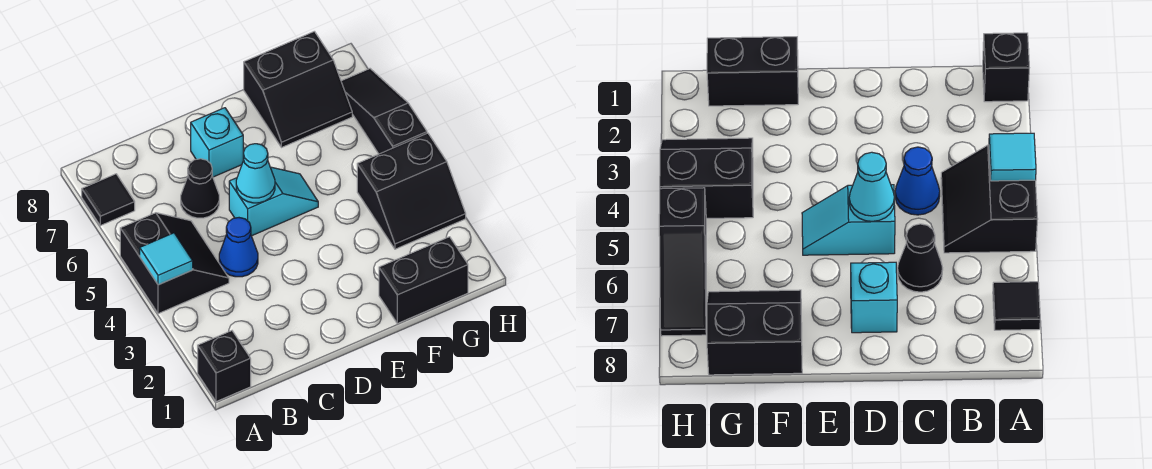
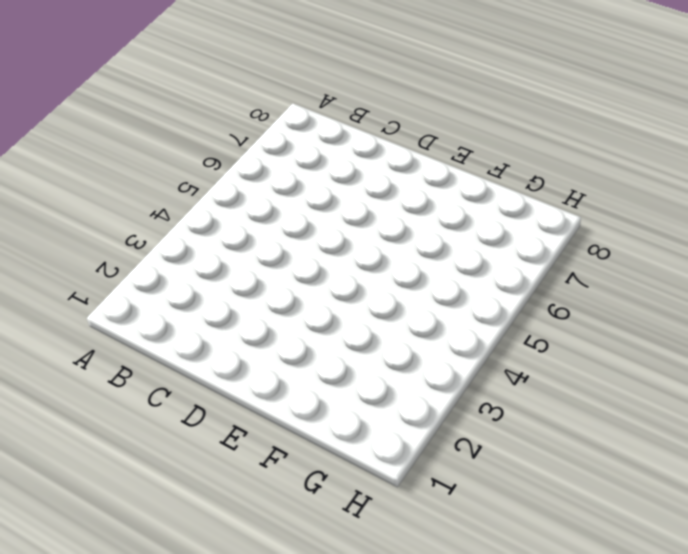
none -> black brick A1 level 1
none -> black slope A4:B5 level 1 top A
none -> black tile A7 level 1

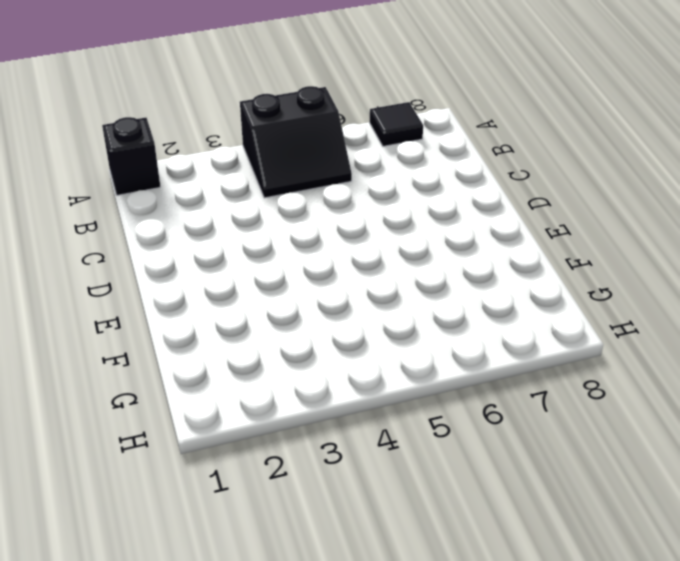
none -> blue cone C4 level 1
none -> black cone C6 level 1
none -> cyan slope D5:E5 level 1 top D

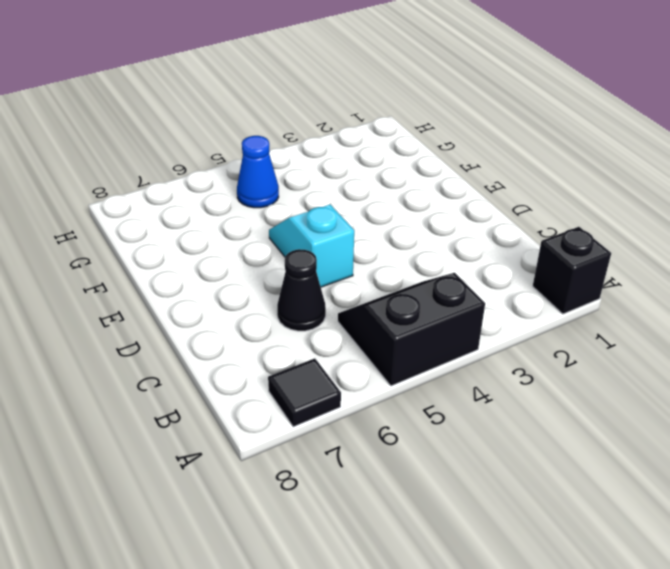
blue cone G5 level 1 -> blue cone C4 level 1
none -> cyan brick D7 level 1
none -> black brick F1:G1 level 1
none -> black slope F7:G8 level 1 top 8

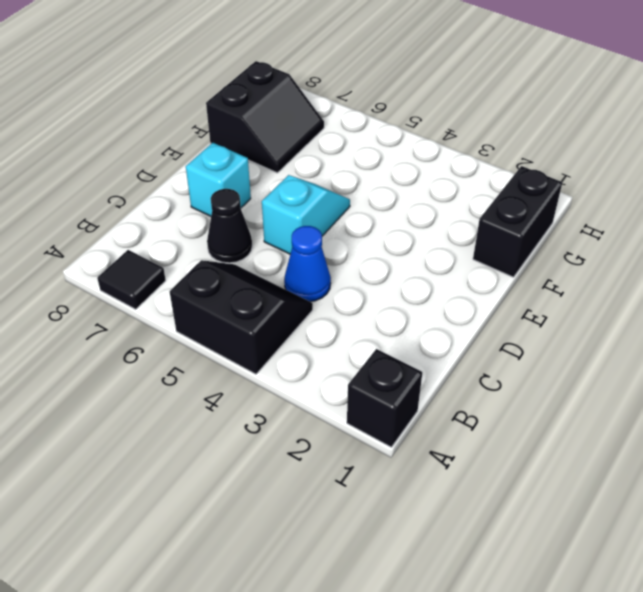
none -> black slope G3:H4 level 1 top 4
none -> black slope H5:H7 level 1 top 5
none -> cyan tile A4 level 2

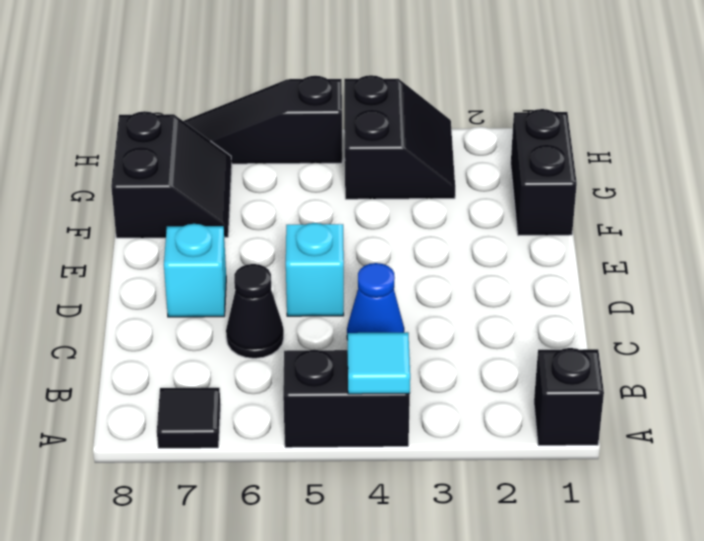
none -> cyan cone D5 level 2

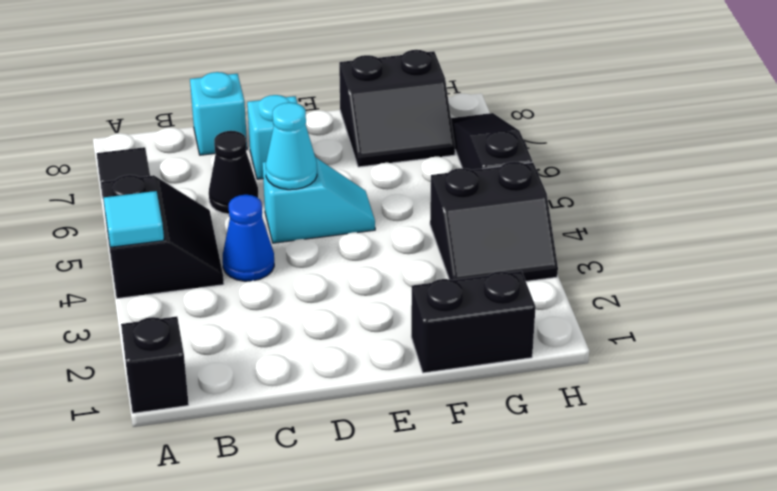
cyan brick C8 level 1 -> none

